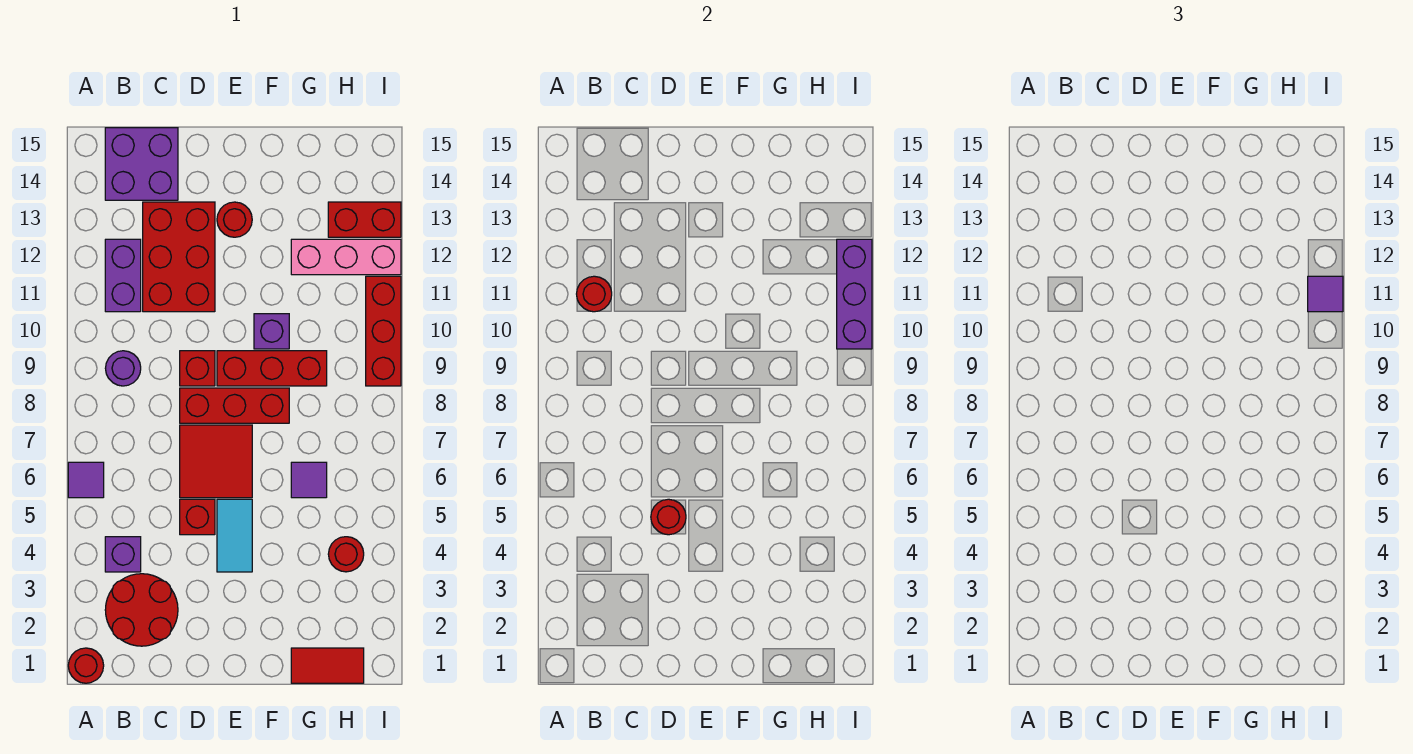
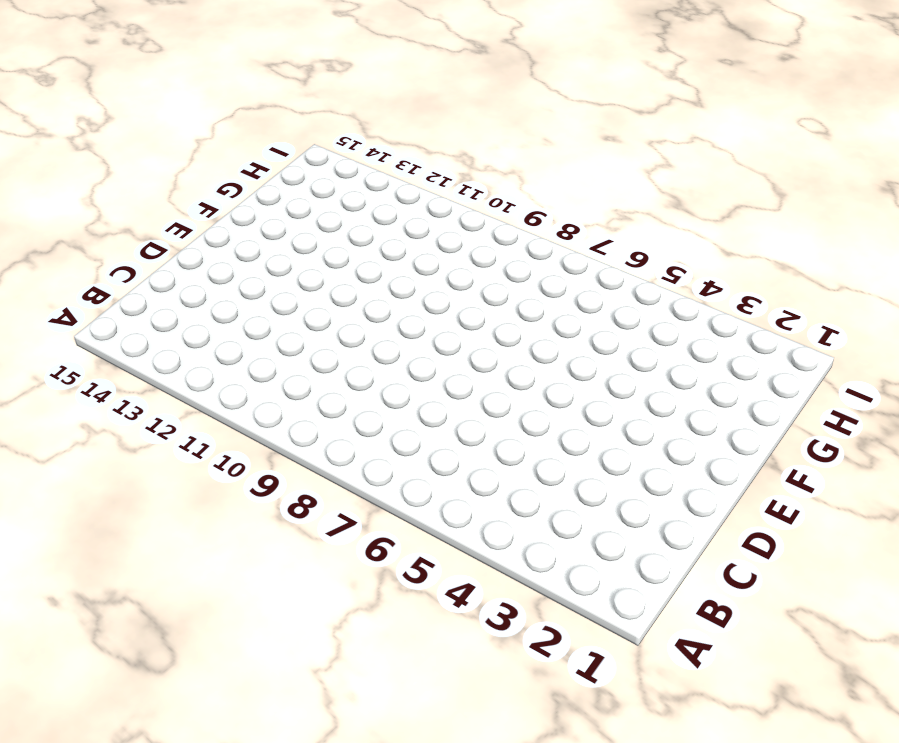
none -> red round brick A1 level 1
none -> purple tile A6 level 1
none -> red round brick B2:C3 level 1

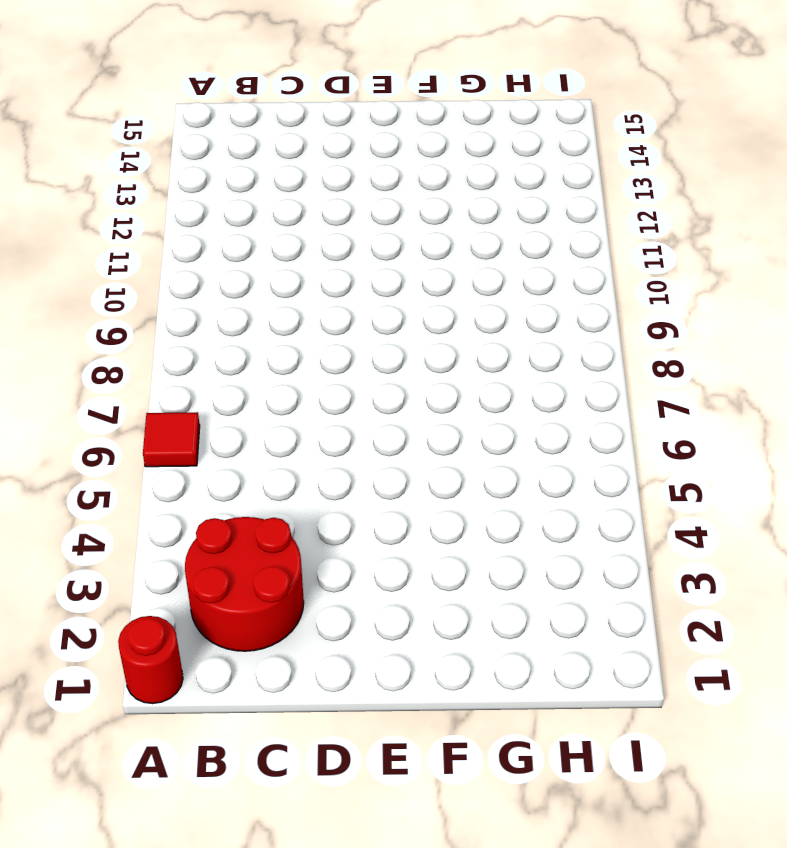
red tile A6 level 1 -> purple tile A6 level 1
none -> purple brick B4 level 1
none -> purple round brick B9 level 1
none -> purple brick B11:B12 level 1

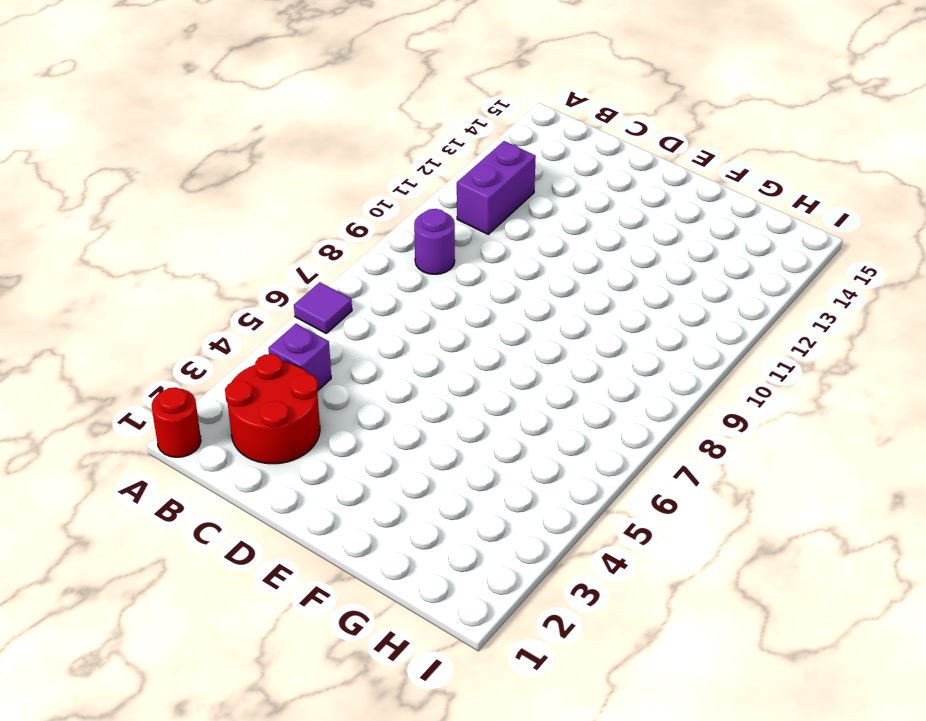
none -> purple brick B14:C15 level 1
none -> red brick C11:D13 level 1
none -> red brick D5 level 1

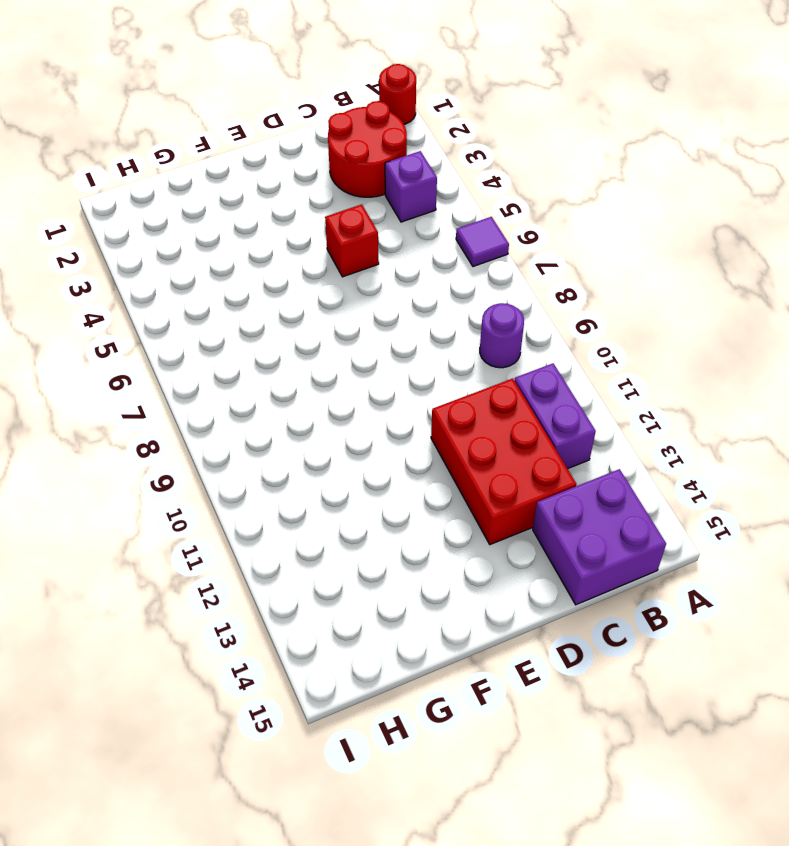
none -> red tile D6:E7 level 1
none -> red brick D8:F8 level 1
none -> red brick D9 level 1

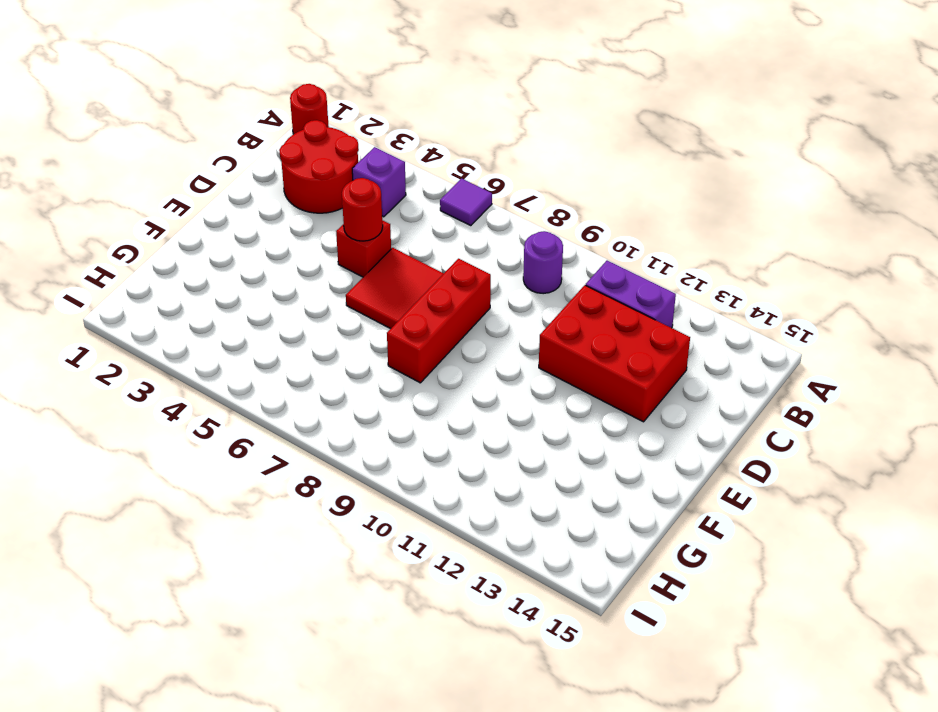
none -> purple brick B14:C15 level 1
none -> red brick D9 level 1
none -> cyan tile E4:E5 level 1

